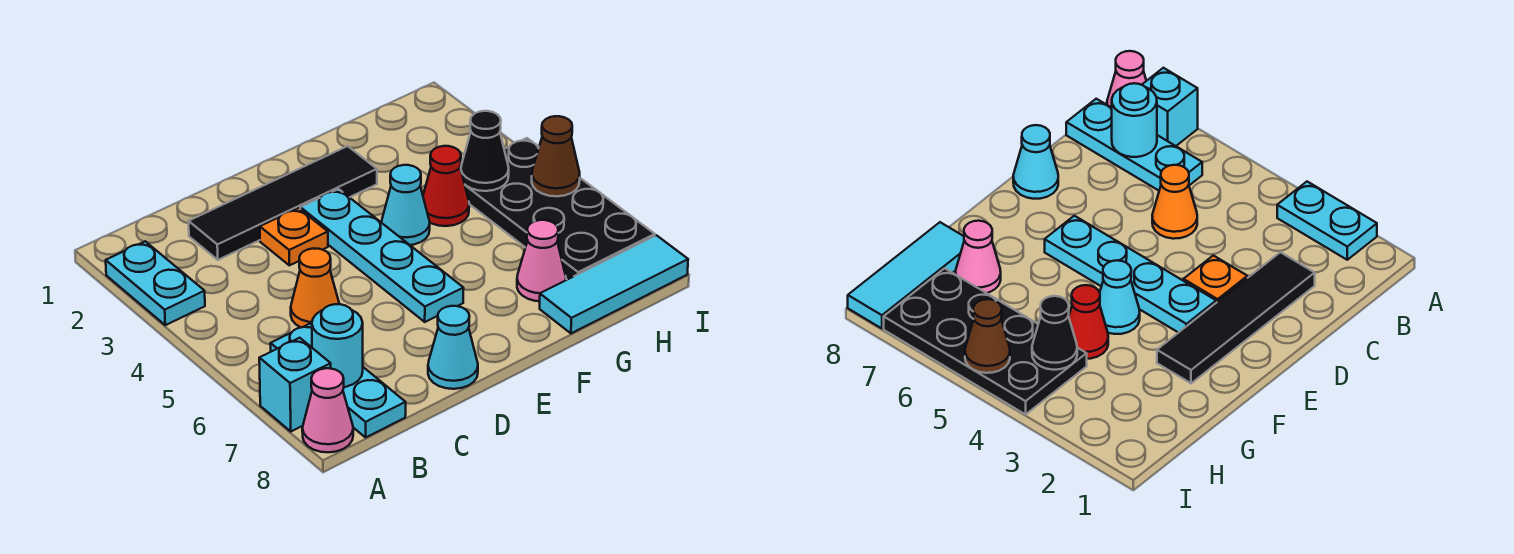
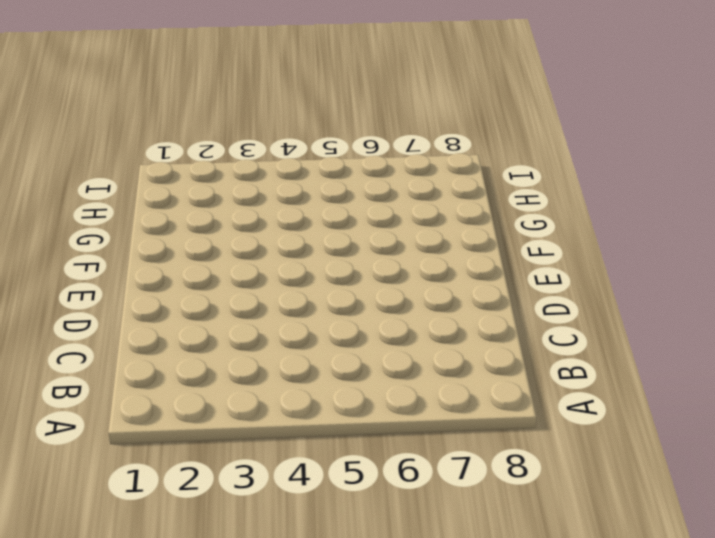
none -> cyan plate A2:A3 level 1
none -> cyan brick A7 level 1
none -> pink cone A8 level 1

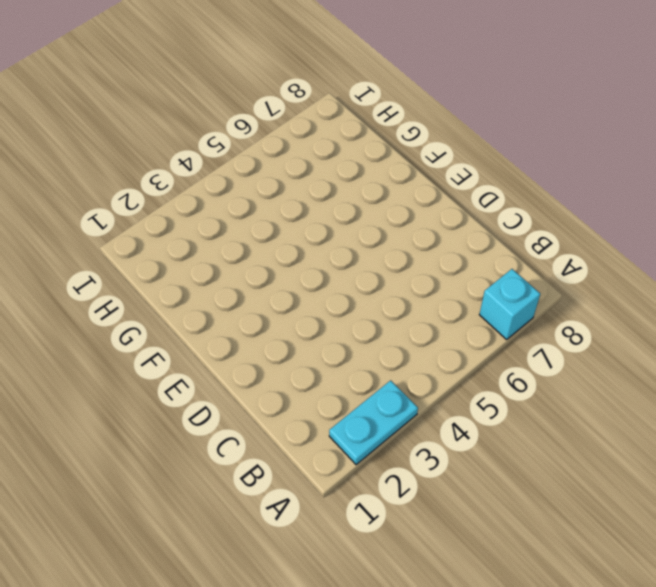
none -> pink cone A8 level 1
none -> cyan plate B6:B8 level 1
none -> black tile C2:F2 level 1

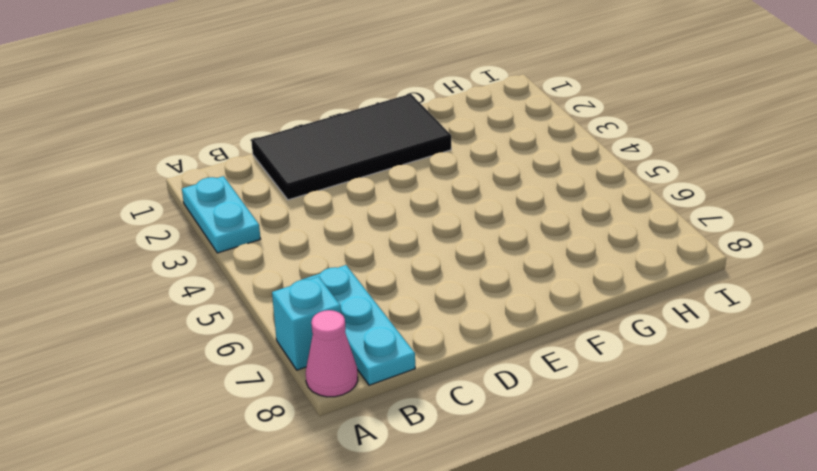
black tile C1:F2 level 1 -> black tile C2:F2 level 1
none -> orange cone C5 level 1
none -> orange plate D3 level 1
none -> cyan cone D8 level 1

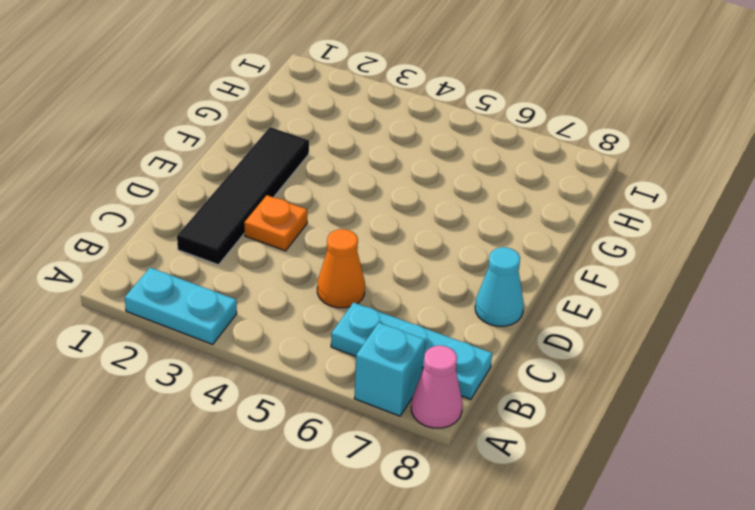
none -> cyan plate E3:E6 level 1
none -> cyan cone F4 level 1
none -> red cone G4 level 1

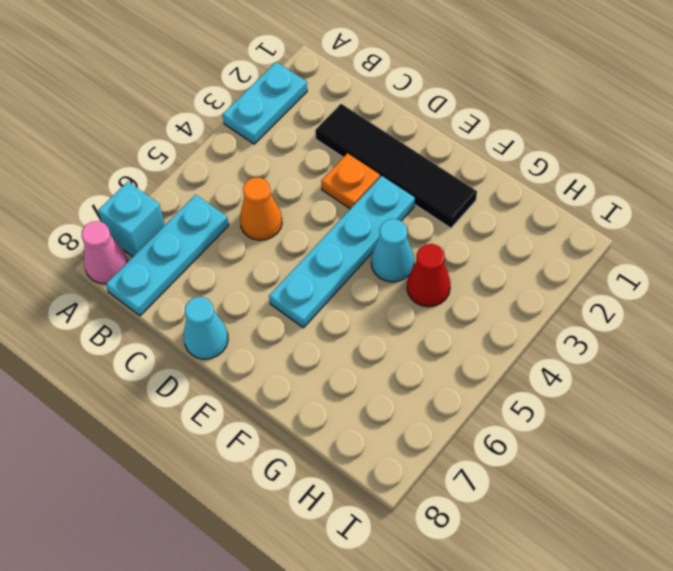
none -> pink cone G7 level 1
none -> cyan tile G8:I8 level 1
none -> black plate H4:I7 level 1

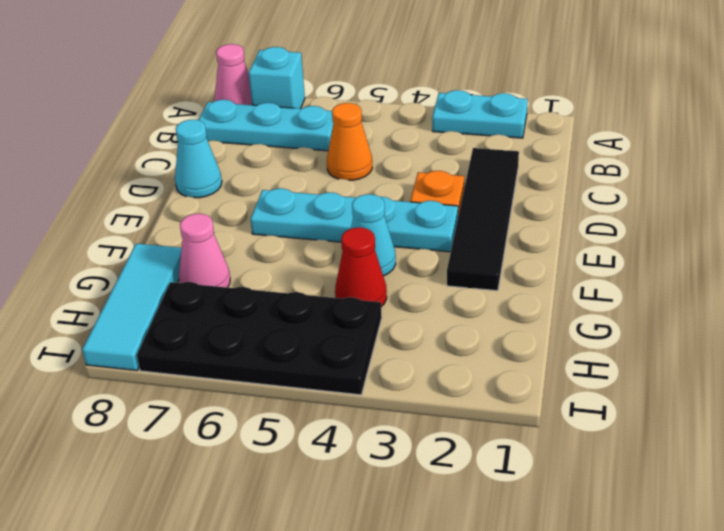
none -> cyan round brick B7 level 2
none -> black cone H4 level 2
none -> brown cone I5 level 2

